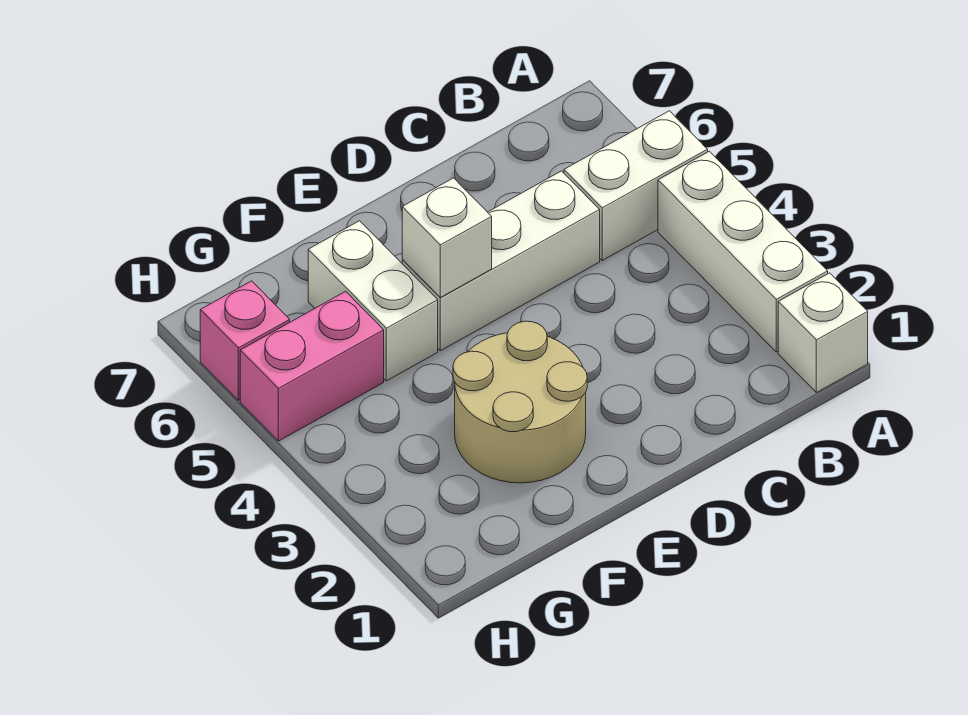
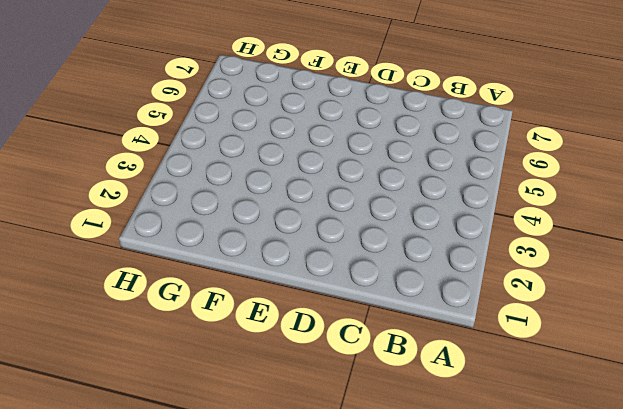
none -> white brick A1 level 1
none -> white brick A2:A4 level 1

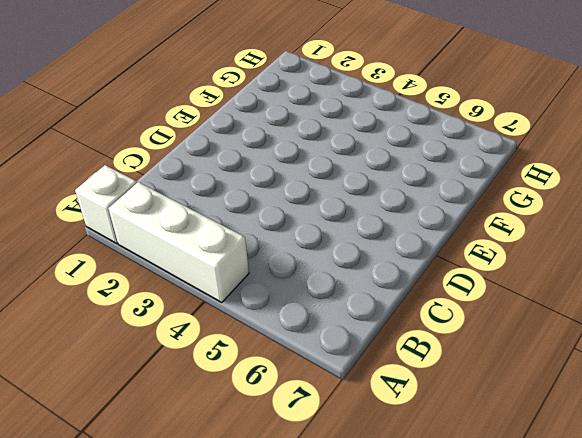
none -> white brick A5:B5 level 1
none -> white brick C5:E5 level 1

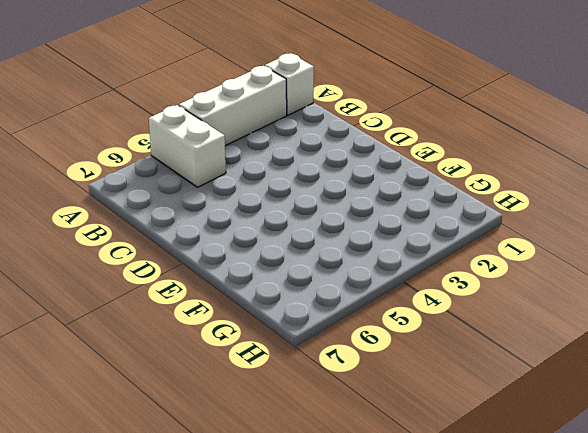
none -> white brick C5:E5 level 1
none -> tan round brick E2:F3 level 1

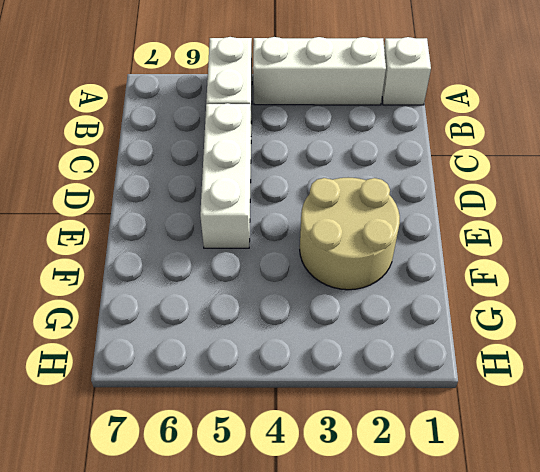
none -> white brick F5:F6 level 1
none -> pink brick G5:H5 level 1

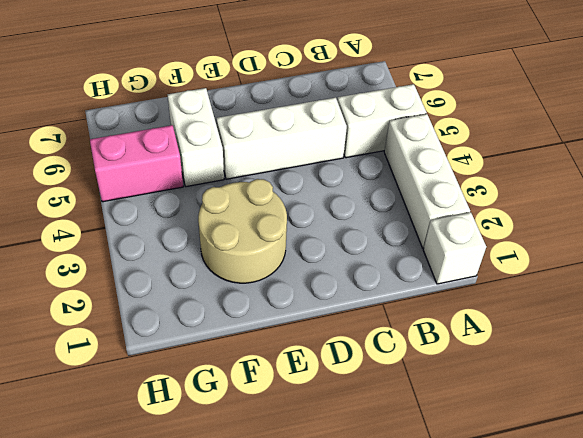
none -> pink brick H6 level 1
none -> white brick E5 level 2

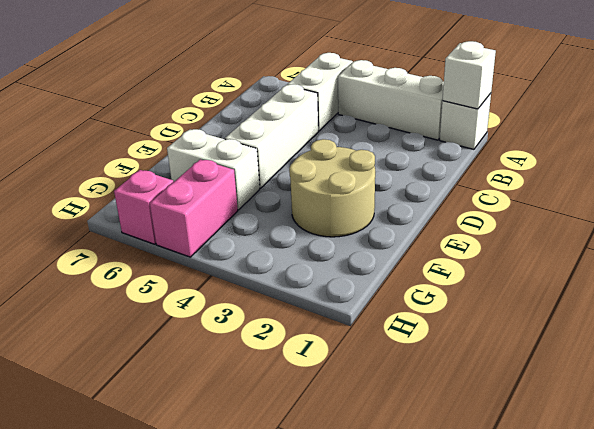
white brick A1 level 2 -> white brick E5 level 2

